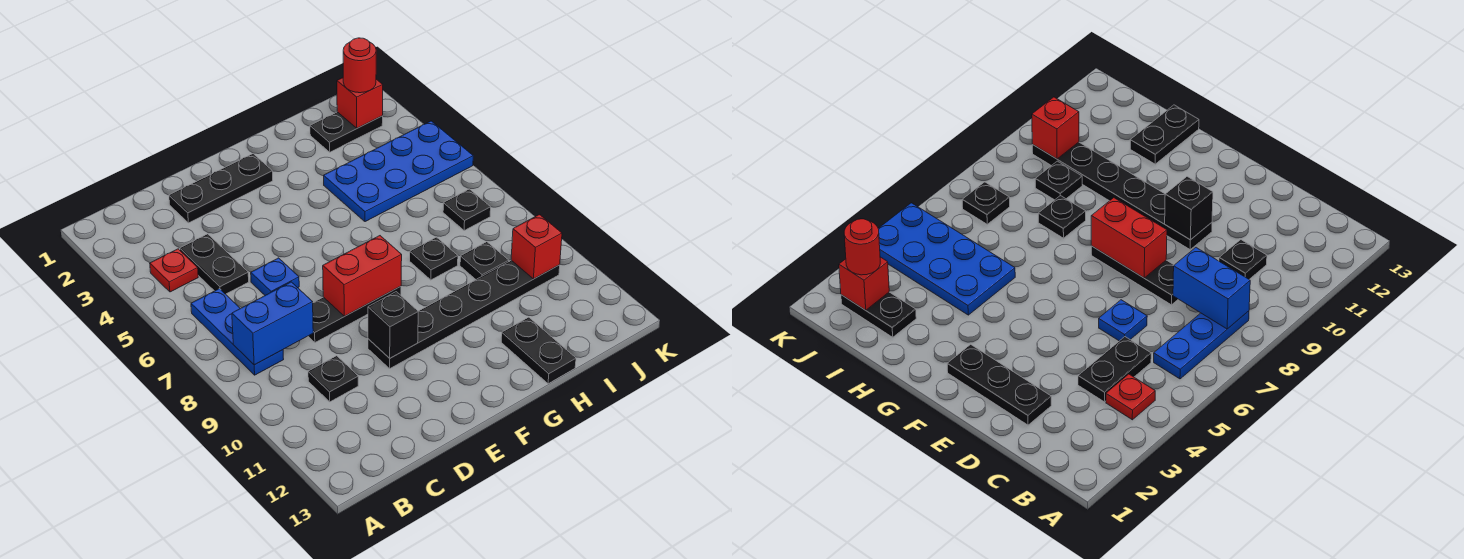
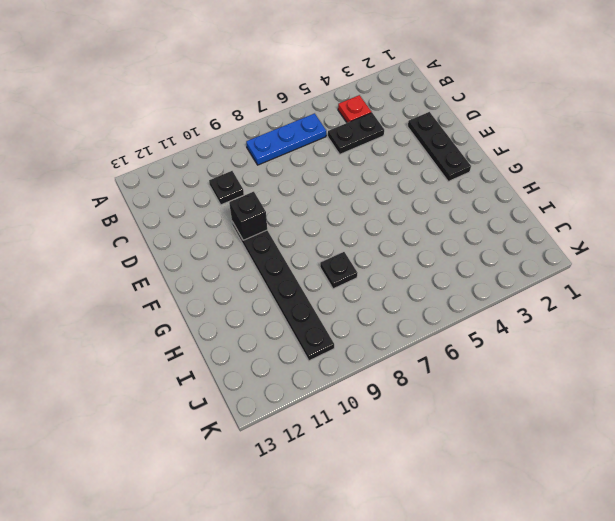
none -> blue plate D6 level 1
none -> black plate D8:F8 level 1
none -> blue plate H4:K5 level 1

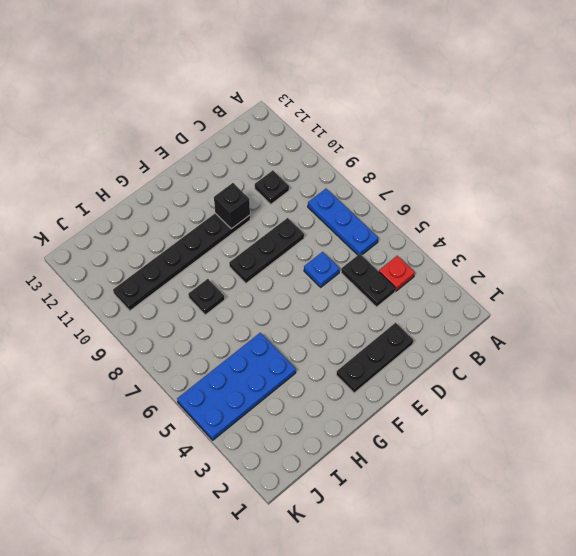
none -> black plate H12:H13 level 1
none -> black plate I2:J2 level 1
none -> black plate I9 level 1

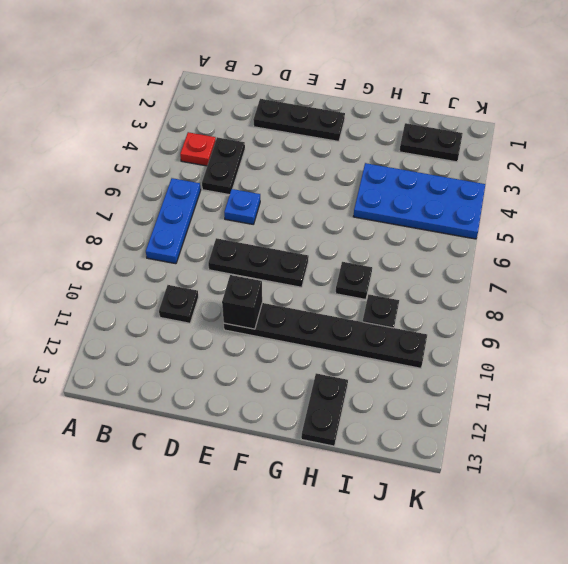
none -> black plate J7 level 1
none -> blue brick B8:C8 level 2
none -> red brick E8:F8 level 2

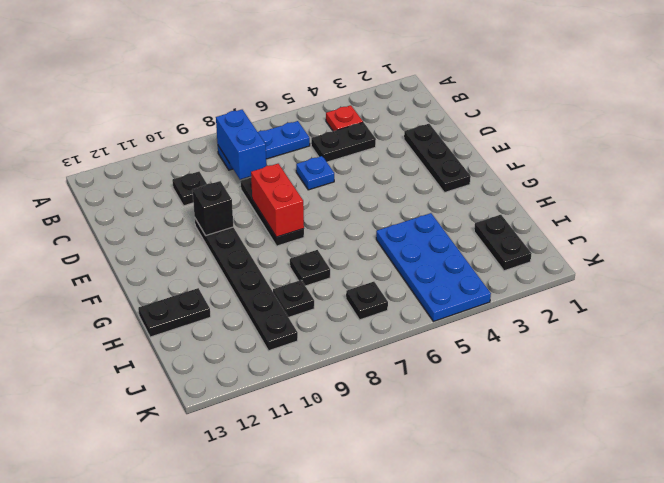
none -> red brick J2 level 2
none -> red brick J10 level 2
none -> red round brick J2 level 3

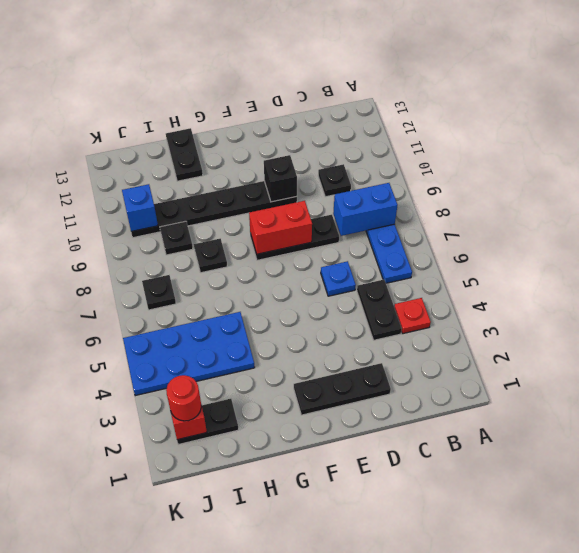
blue brick J10 level 2 -> red brick J10 level 2

